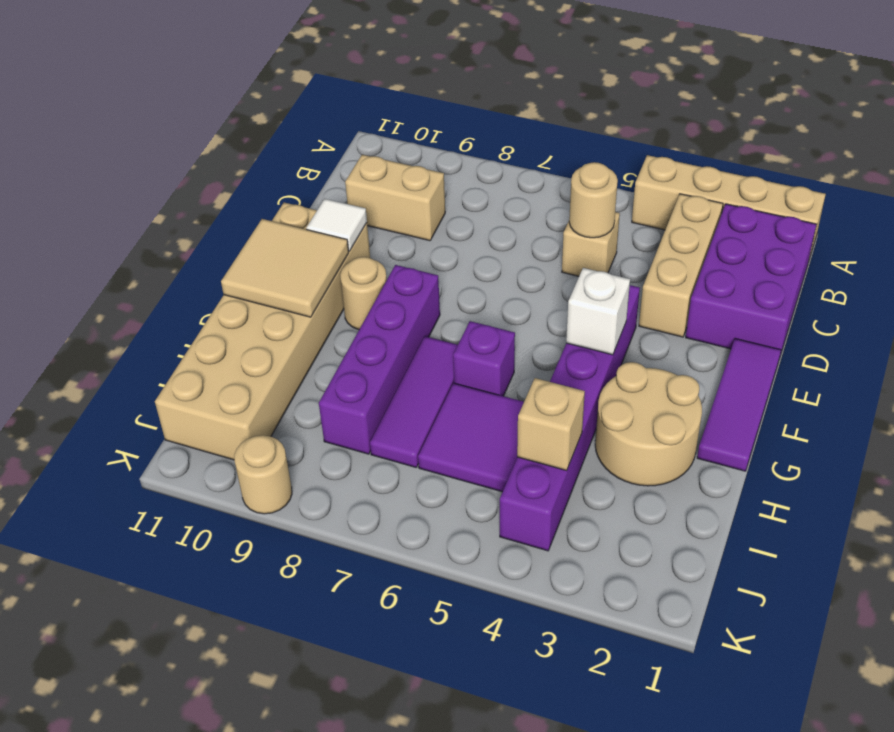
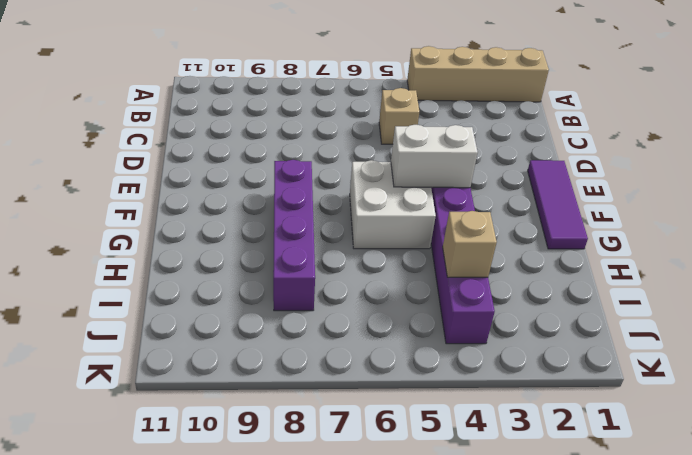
white brick F4:F5 level 2 -> white brick F4 level 2
white brick F5:G6 level 1 -> purple brick G6 level 1
none -> purple brick B1:D2 level 1
none -> tan brick B3:D3 level 1
none -> tan brick C9:C10 level 1

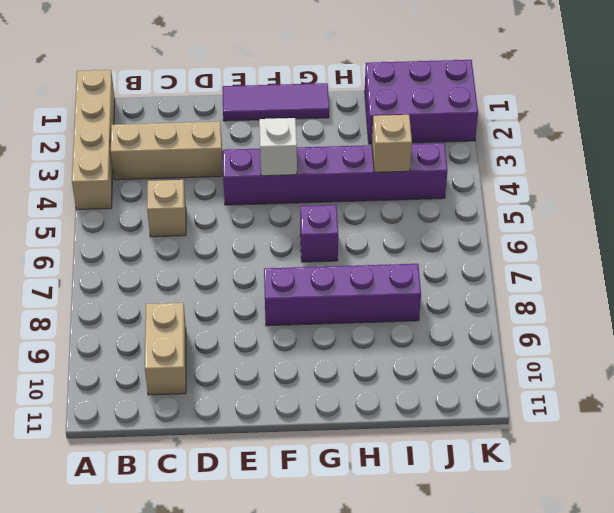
purple brick I1:K2 level 1 -> purple brick B1:D2 level 1
none -> tan brick E10:J11 level 1
none -> tan round brick F9 level 1
none -> tan round brick G2:H3 level 1

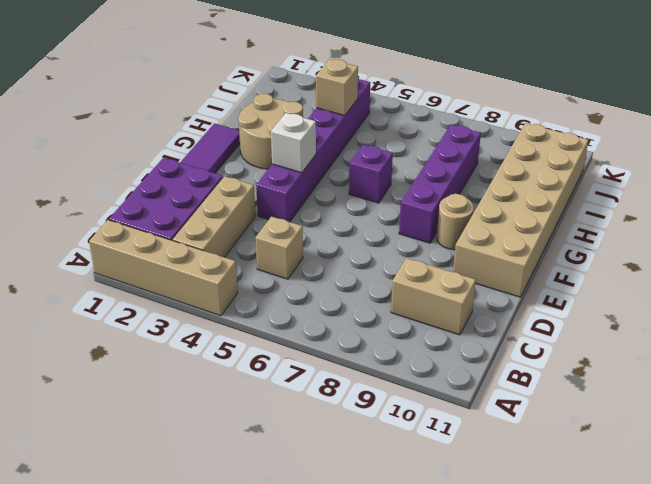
none -> purple tile G7:I7 level 1
none -> purple tile H5:I6 level 1
none -> tan round brick K9 level 1

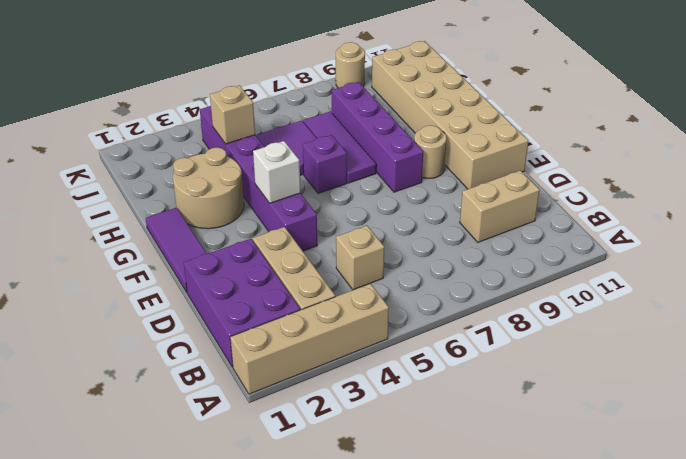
none -> tan round brick C5 level 2
none -> white tile E10 level 2
none -> tan tile F10:G11 level 2

